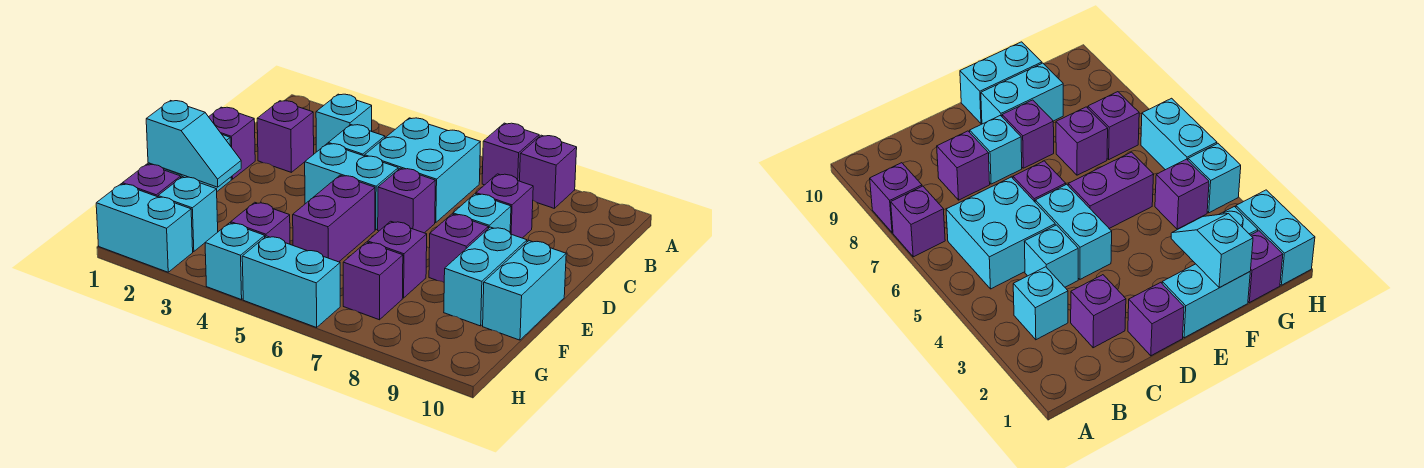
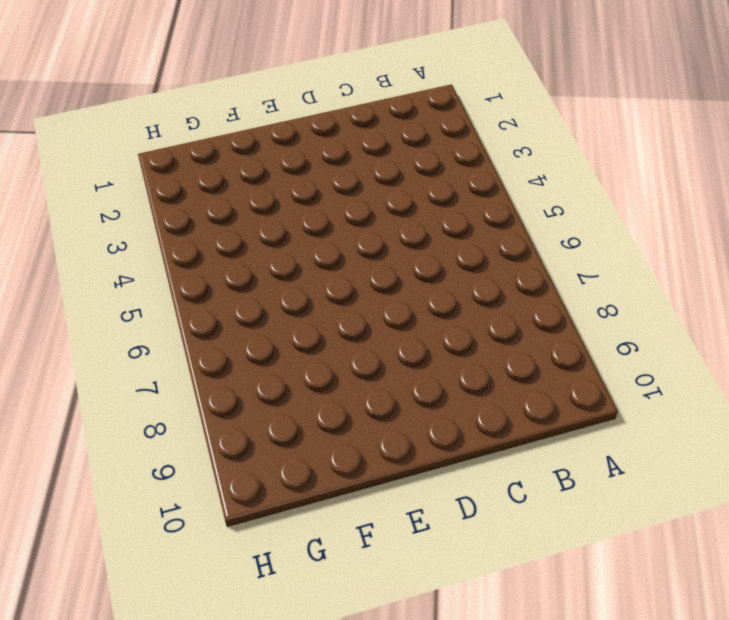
none -> purple brick A7 level 1
none -> purple brick A8 level 1
none -> cyan brick B3 level 1

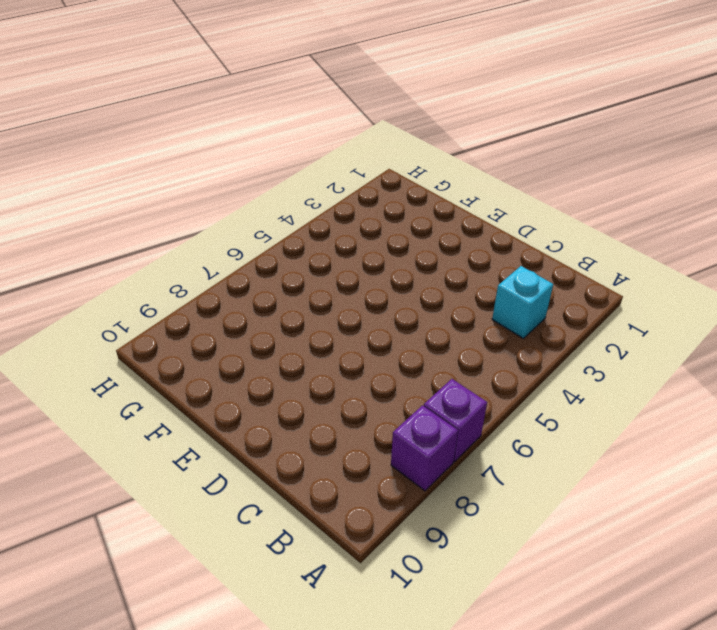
none -> cyan brick B5:C6 level 1
none -> purple brick C2 level 1
none -> cyan brick C4 level 1

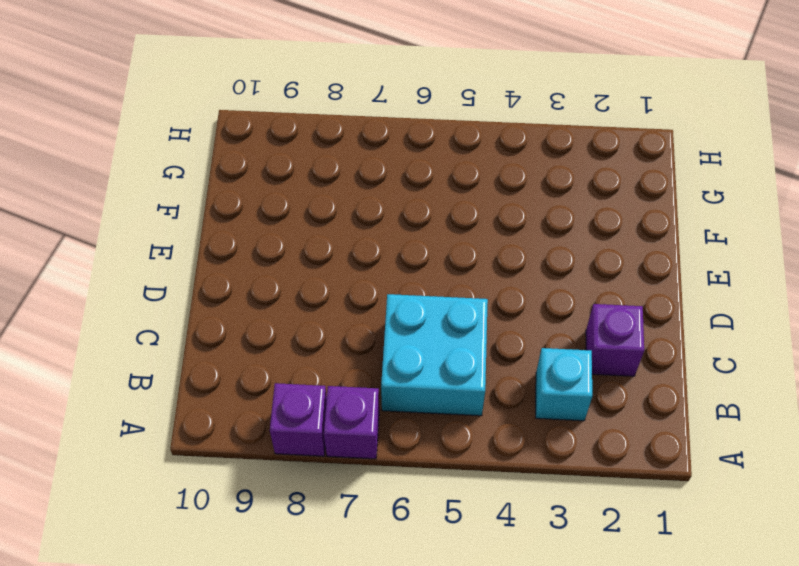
none -> cyan brick C4 level 1
none -> purple brick C8 level 1
none -> purple brick D1 level 1

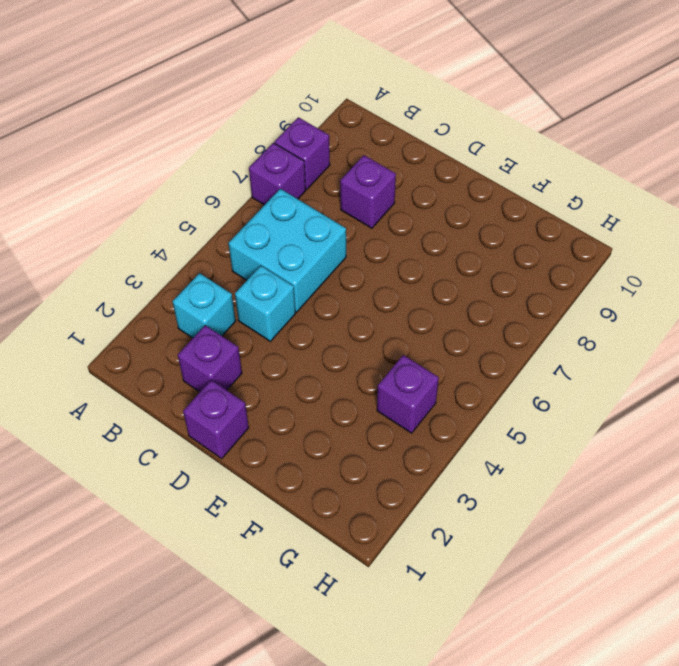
none -> cyan brick D4:D5 level 1
none -> purple brick D6 level 1
none -> cyan brick D8 level 1

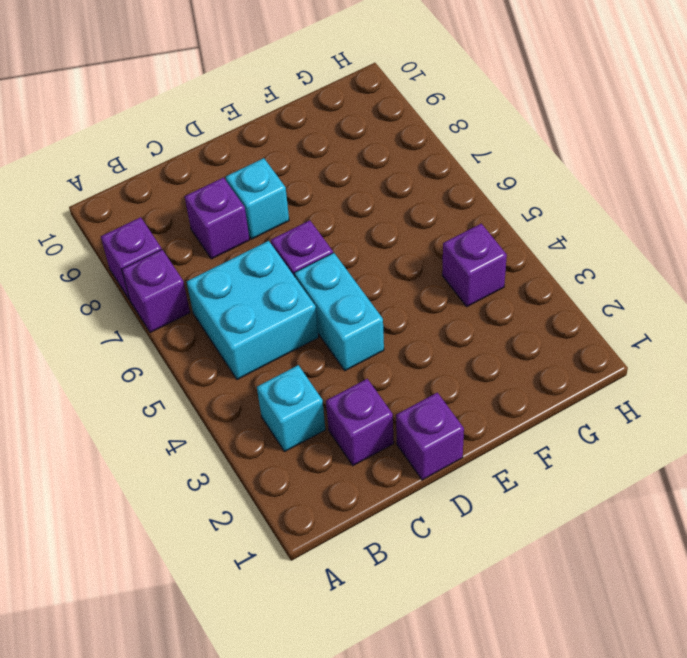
none -> cyan brick C4 level 1
none -> cyan brick E1:F1 level 1
none -> purple brick E5:F5 level 1

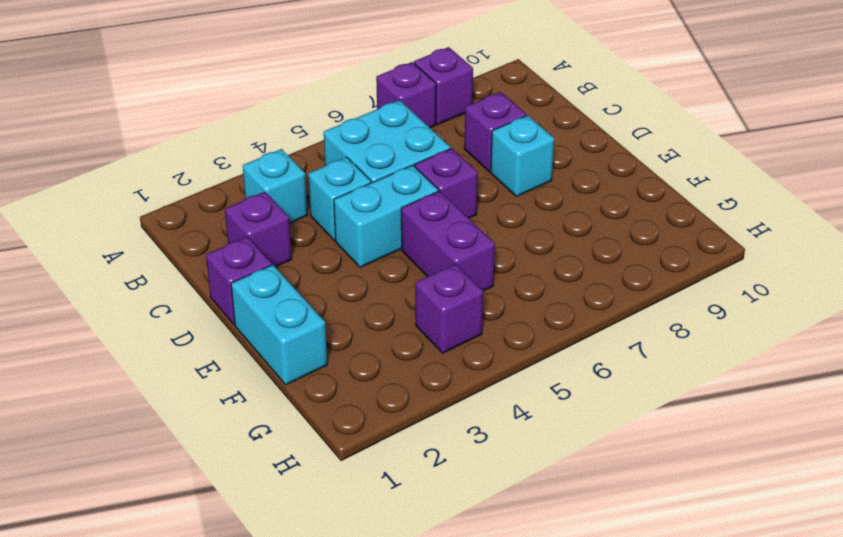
none -> purple brick E8 level 1
none -> cyan brick E9:F9 level 1
none -> cyan brick E10:F10 level 1

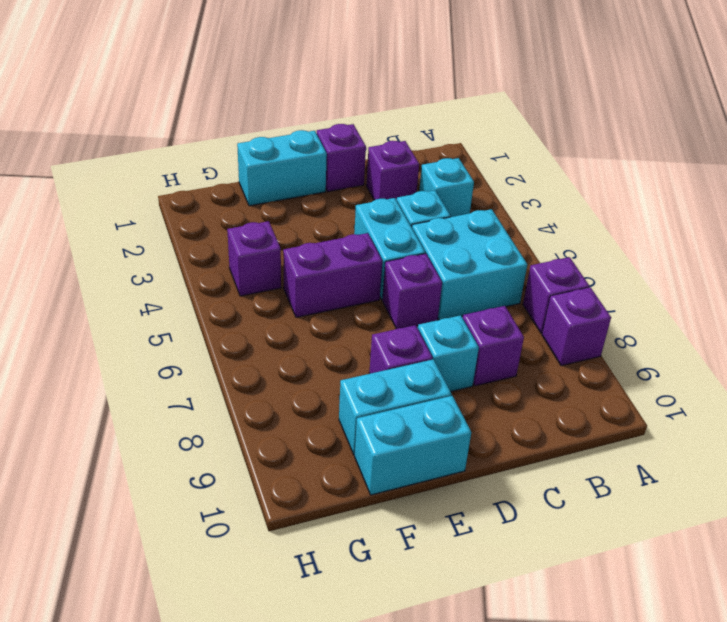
none -> purple brick F7 level 1
none -> purple brick G1 level 1
none -> cyan brick G2 level 1

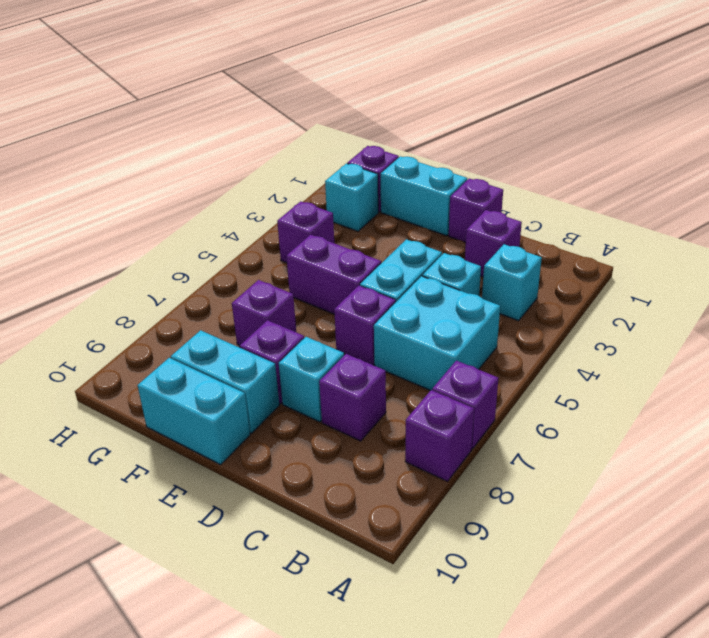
none -> purple brick G7 level 1
none -> cyan brick H1:H2 level 1
none -> cyan brick H4 level 1

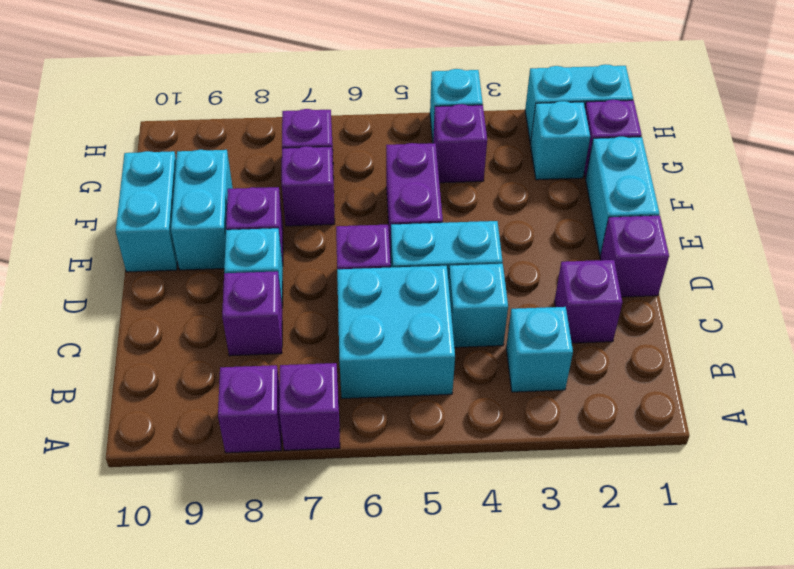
none -> cyan brick H5:H6 level 1
none -> cyan slope F1:F2 level 2 top 1

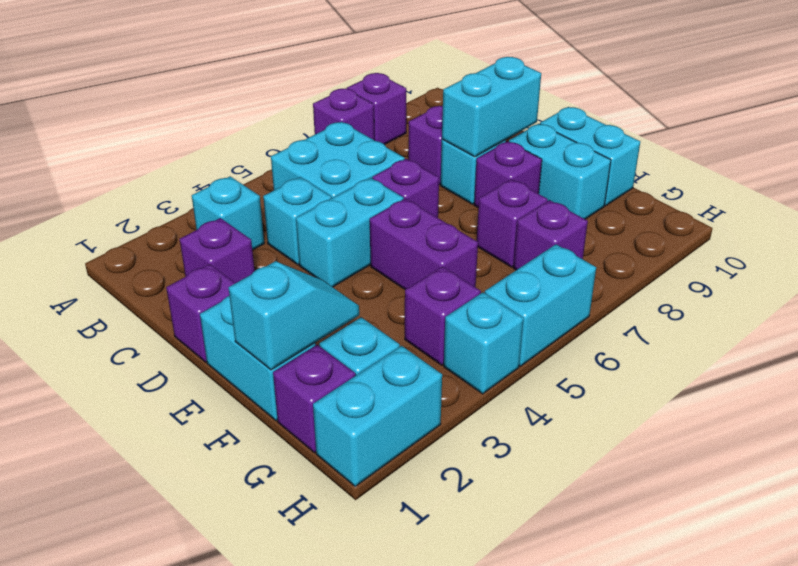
cyan brick D8:D9 level 2 -> none

